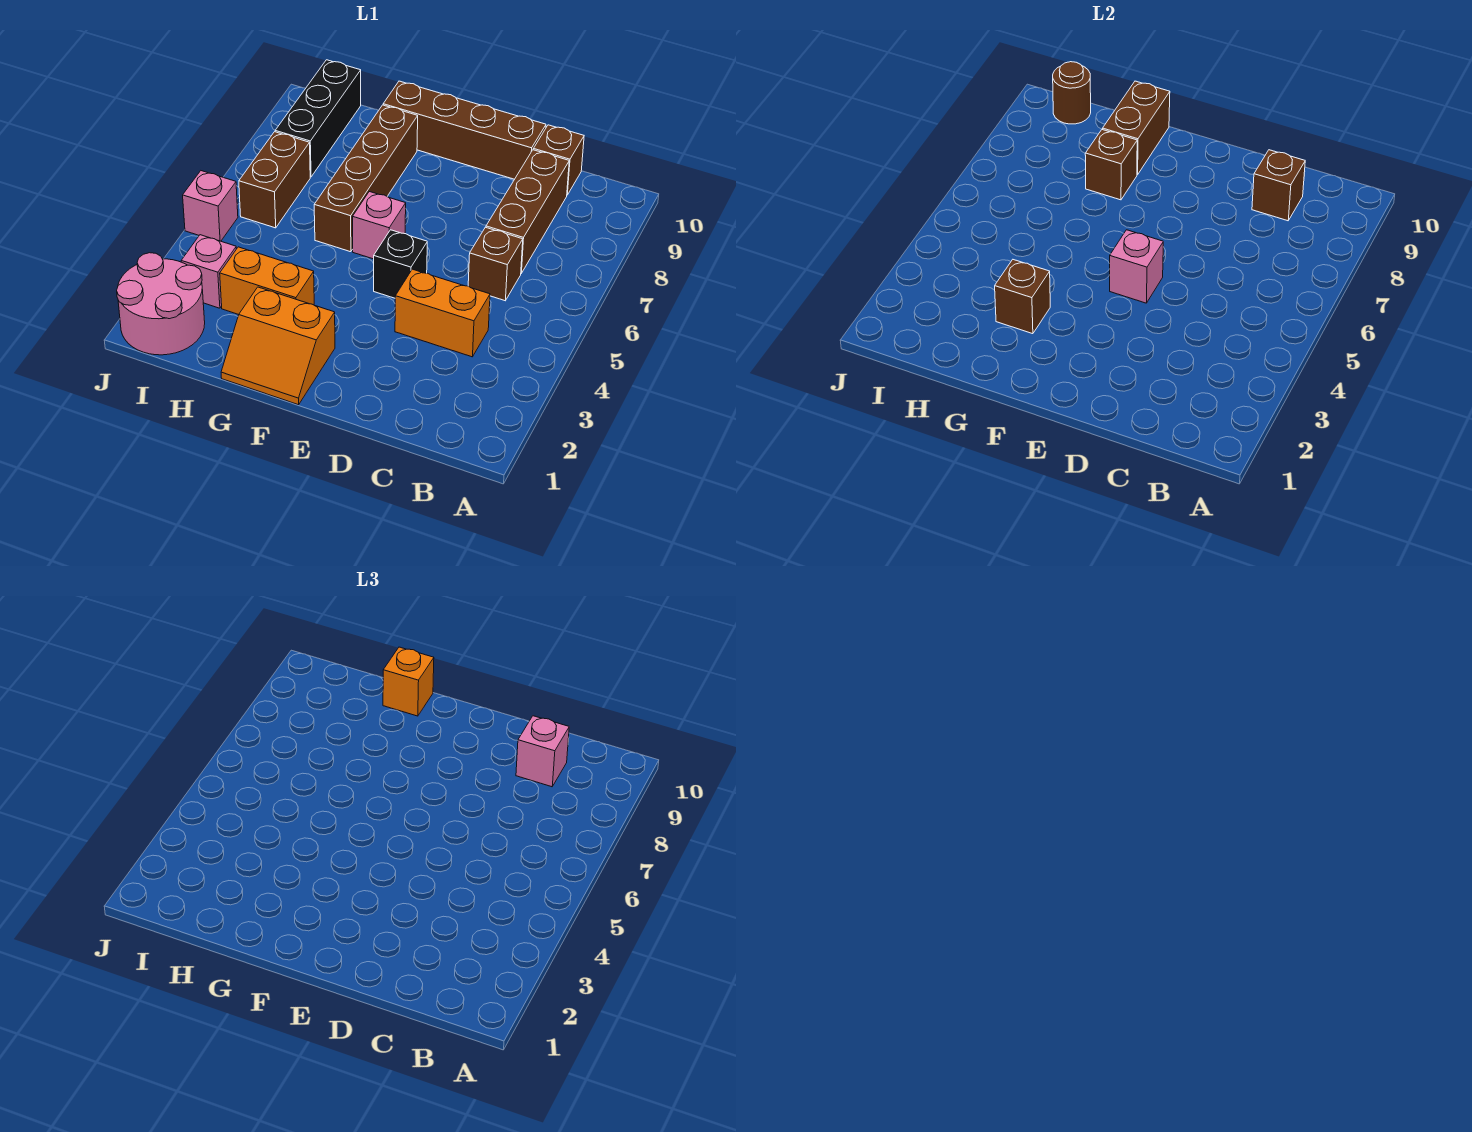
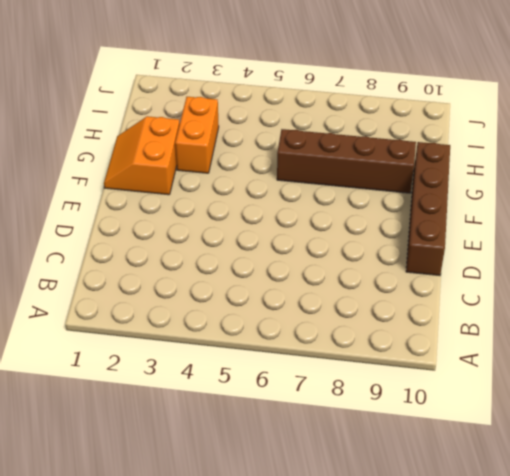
none -> orange brick C4:D4 level 1
none -> brown brick C6 level 1
none -> brown brick C7:C9 level 1

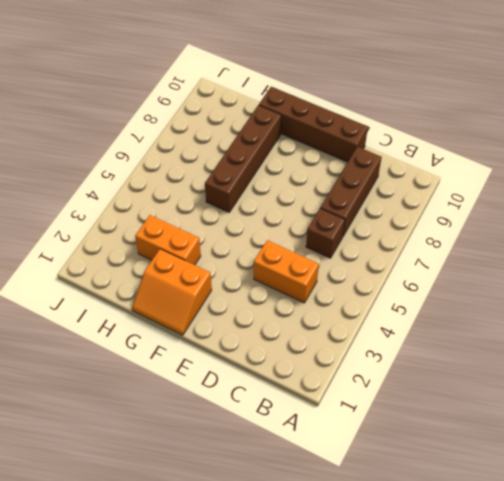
none -> brown brick C10 level 1
none -> black brick E5 level 1
none -> pink brick F6 level 1

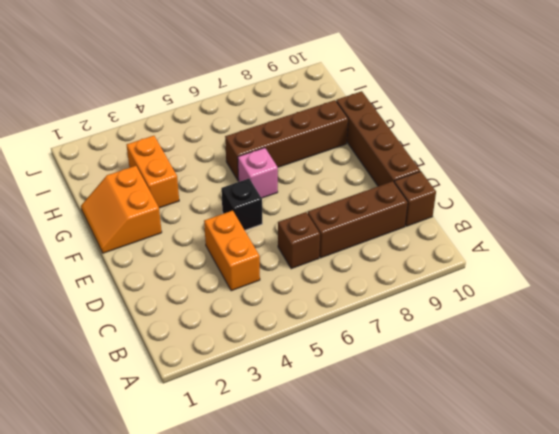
none -> pink round brick I1:J2 level 1
none -> pink brick I3 level 1
none -> brown brick I6:I7 level 1

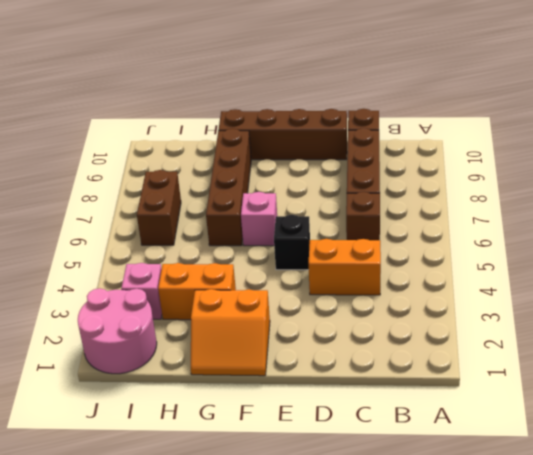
none -> black brick I8:I10 level 1
none -> pink brick J5 level 1
none -> brown brick C9 level 2

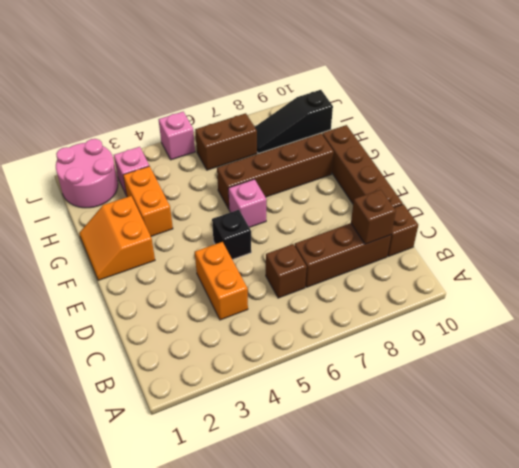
black slope I8:I10 level 1 top 10 -> black brick I8:I10 level 1
none -> pink brick E5 level 2
none -> brown brick G3 level 2
none -> brown brick G8 level 2

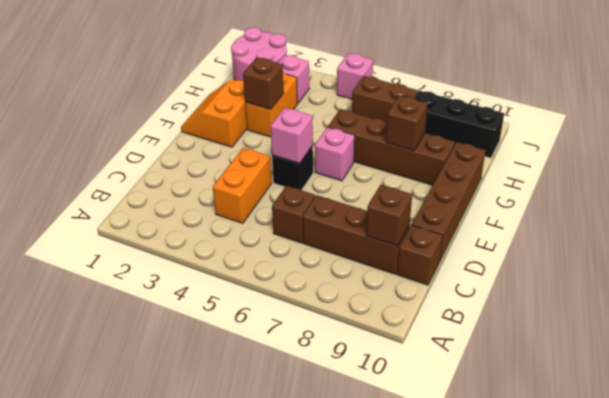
none -> brown brick G9:G10 level 2
none -> brown round brick I10 level 2
none -> pink brick C9 level 3

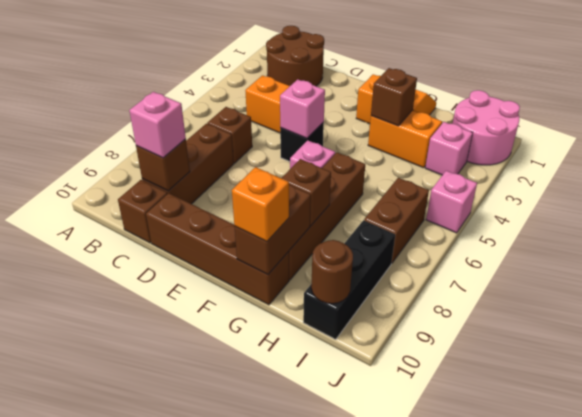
brown round brick B1:C2 level 1 -> none

